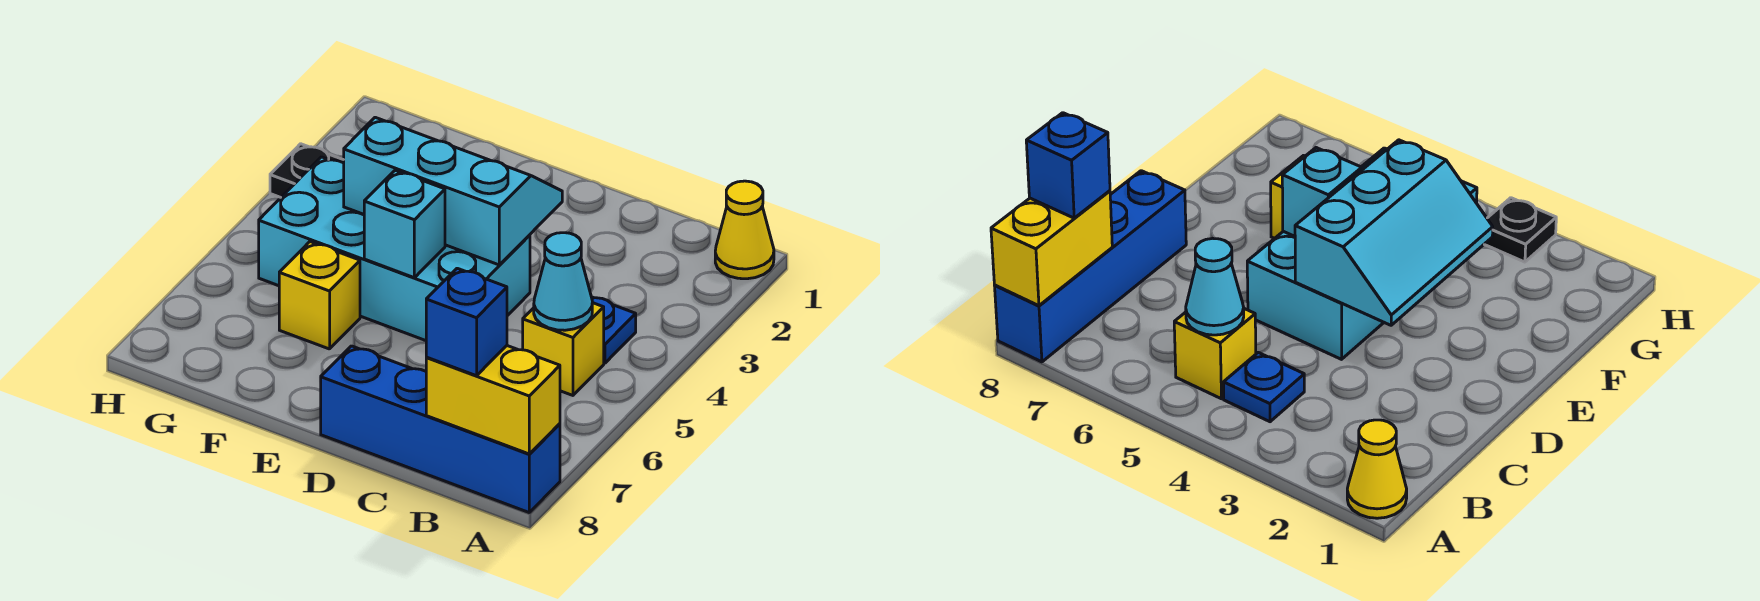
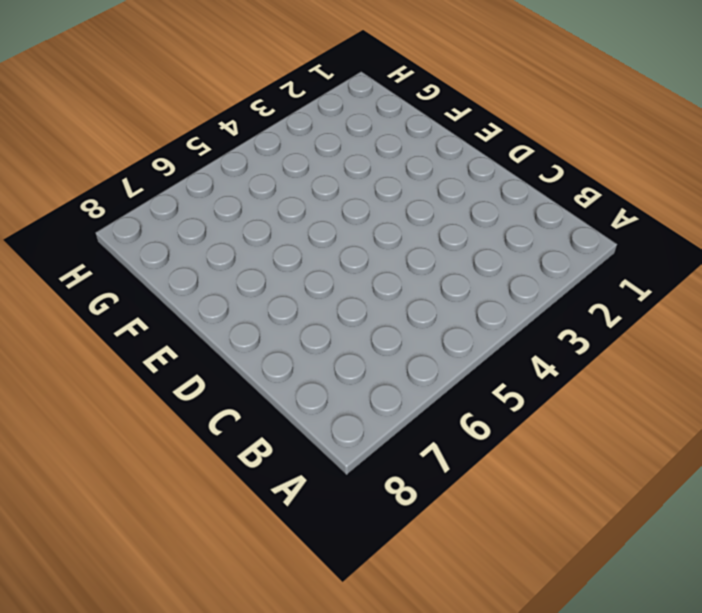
none -> yellow cone A1 level 1
none -> blue brick A8:D8 level 1
none -> blue plate B4 level 1

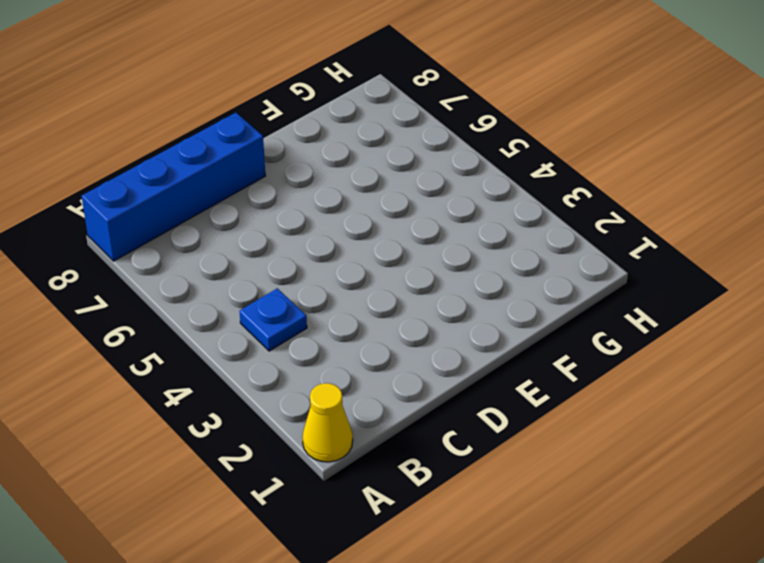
none -> yellow brick B5 level 1
none -> cyan brick D4:G5 level 1
none -> yellow brick F6 level 1

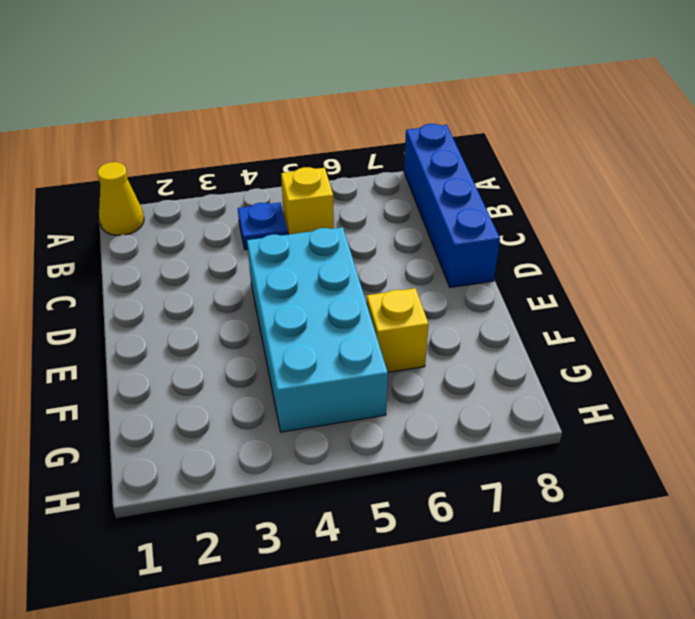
none -> black plate H3 level 1
none -> yellow brick A8:B8 level 2
none -> cyan cone B5 level 2

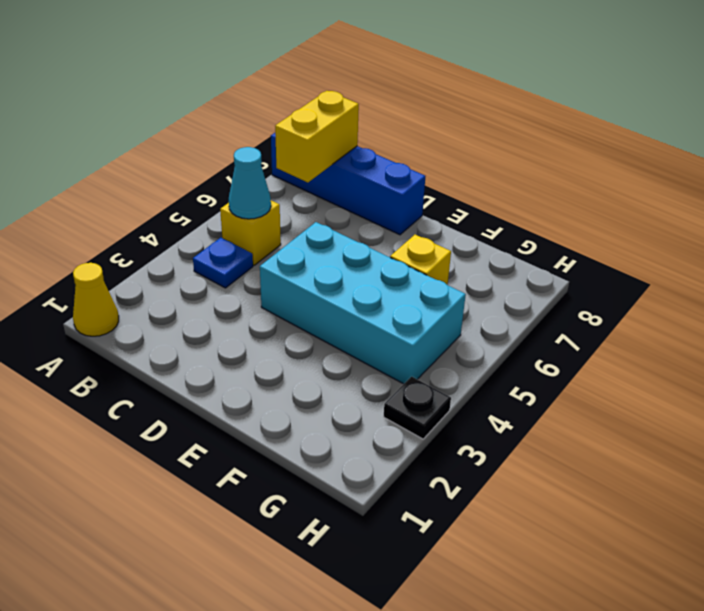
yellow brick B7:B8 level 2 -> yellow brick A8:B8 level 2
none -> cyan slope D3:F4 level 2 top 4
none -> cyan brick E5 level 2
none -> blue brick B8 level 3

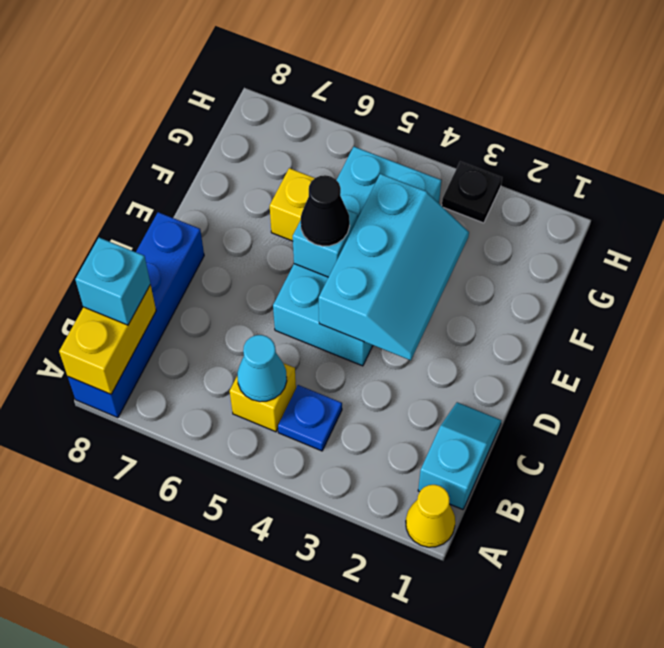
cyan slope B1:C1 level 1 top B -> none
cyan brick B8 level 3 -> blue brick B8 level 3
black cone E5 level 3 -> none

